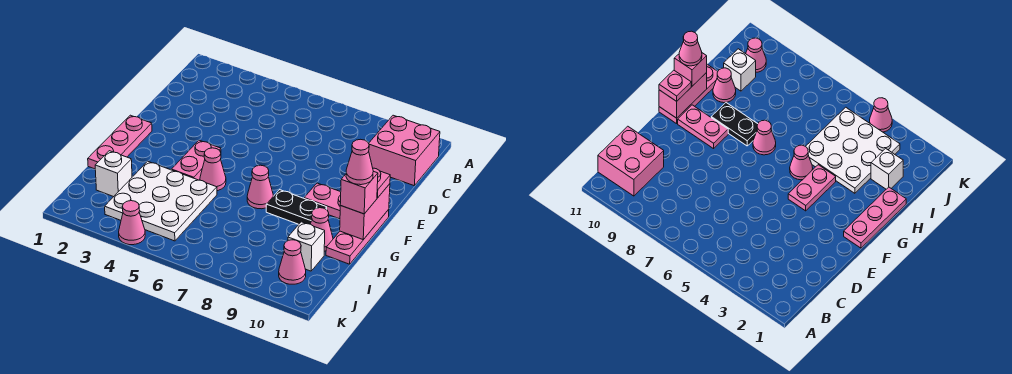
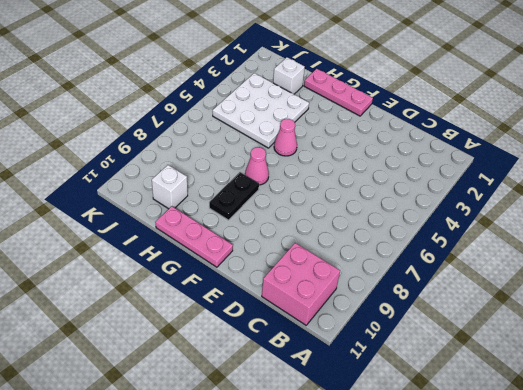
none -> pink plate F4:G4 level 1
none -> pink plate F9:F10 level 1
none -> pink cone H10 level 1

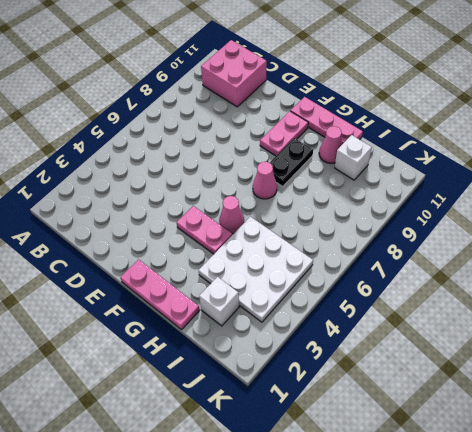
none -> pink cone J10 level 1
none -> pink cone K4 level 1
none -> pink brick F11:G11 level 2

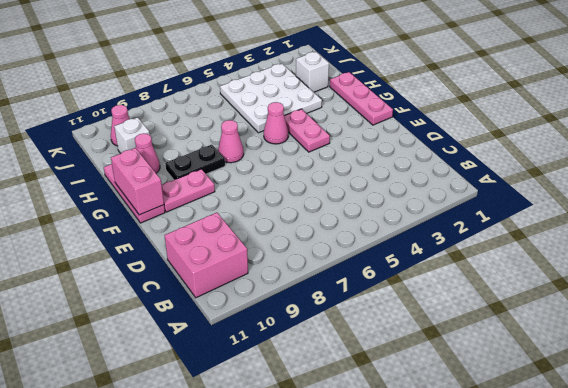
none -> pink cone K4 level 1
none -> pink plate F11 level 3
none -> pink brick G11 level 3

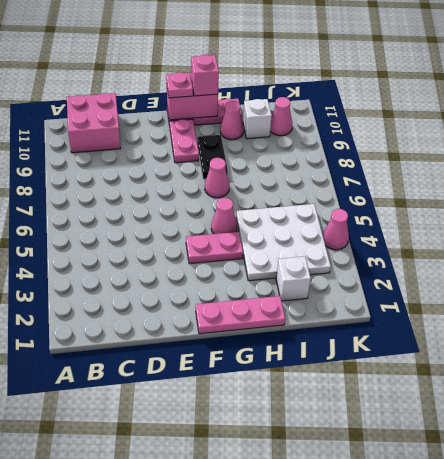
none -> pink cone G11 level 4

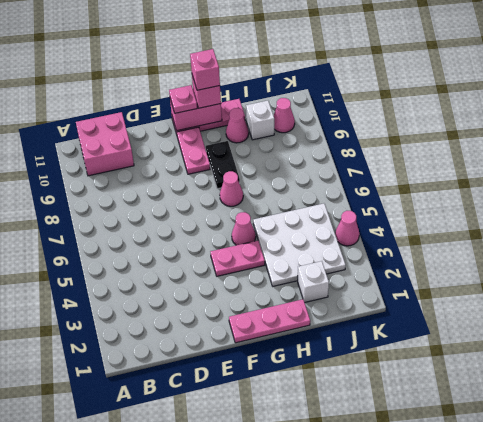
pink brick G11 level 4 -> pink cone G11 level 4

